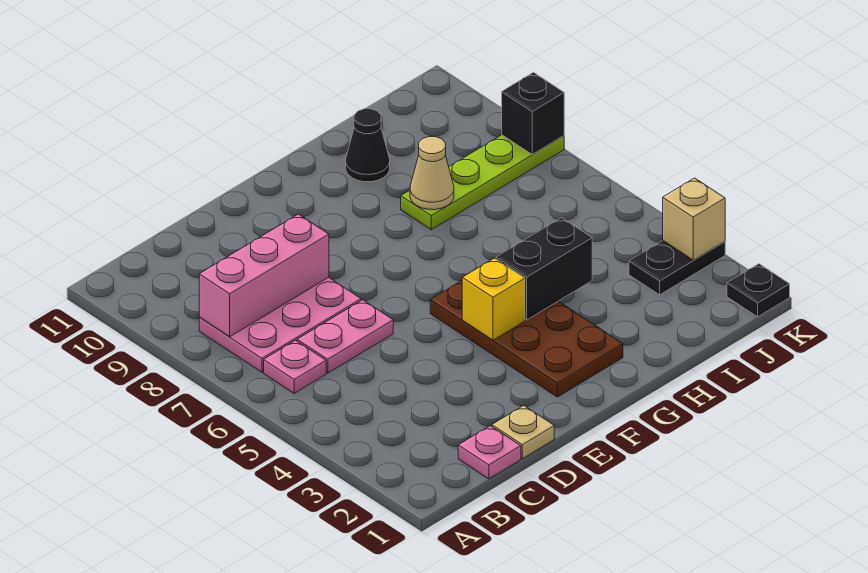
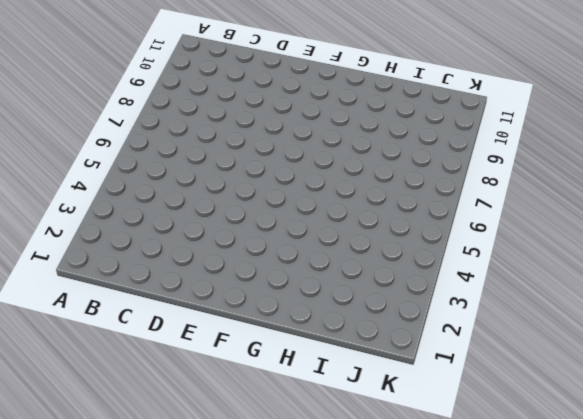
none -> pink plate B6 level 1
none -> pink plate B7:D8 level 1
none -> pink plate C1 level 1

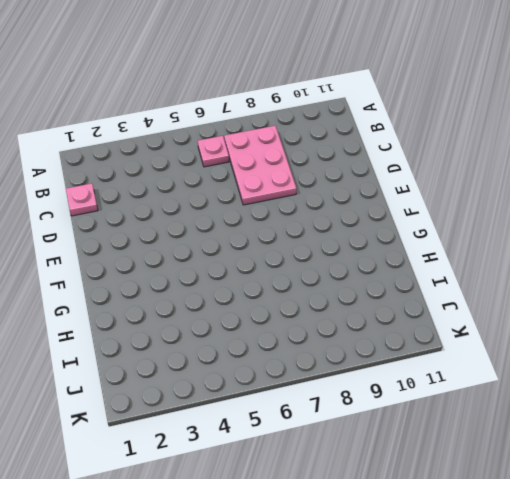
none -> pink plate C6:D6 level 1
none -> tan plate D1 level 1
none -> brown plate F2:G5 level 1

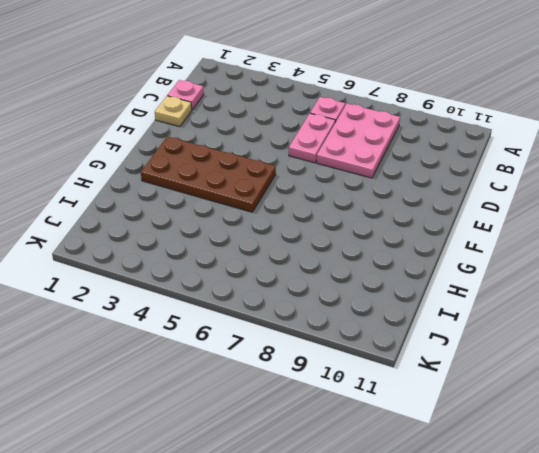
none -> lime plate H8:K8 level 1
none -> black cone H10 level 1
none -> black plate J3:K3 level 1

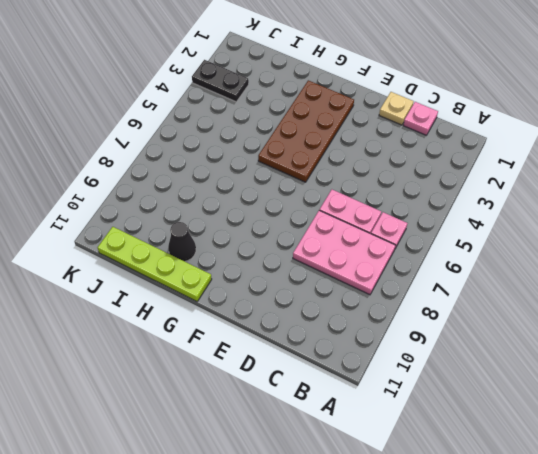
lime plate G11:J11 level 1 -> lime plate H8:K8 level 1
none -> black plate K1 level 1
none -> pink brick B8:D8 level 2
none -> yellow brick F4 level 2

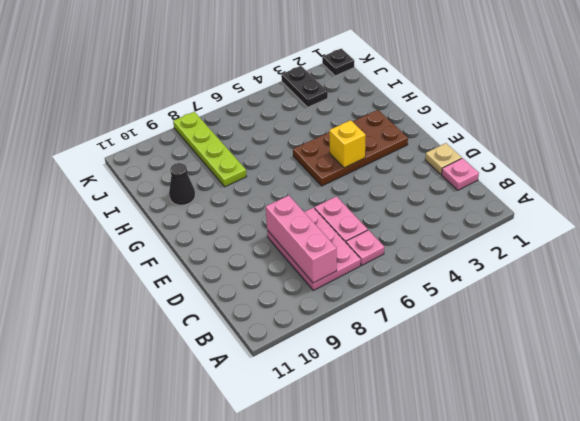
none -> black brick G4:H4 level 2
none -> tan cone H8 level 2
none -> tan brick K3 level 2

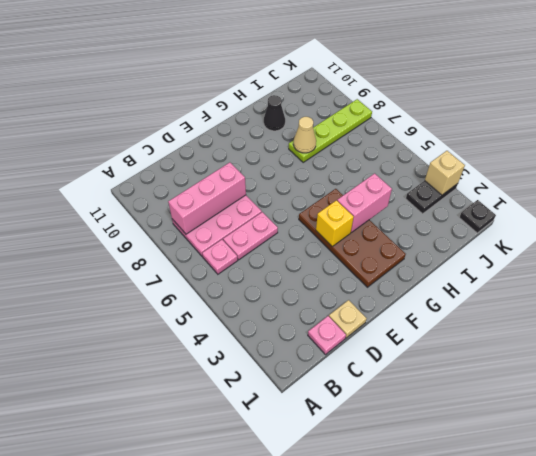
pink brick G4:H4 level 2 -> black brick G4:H4 level 2
none -> black brick K8 level 2

